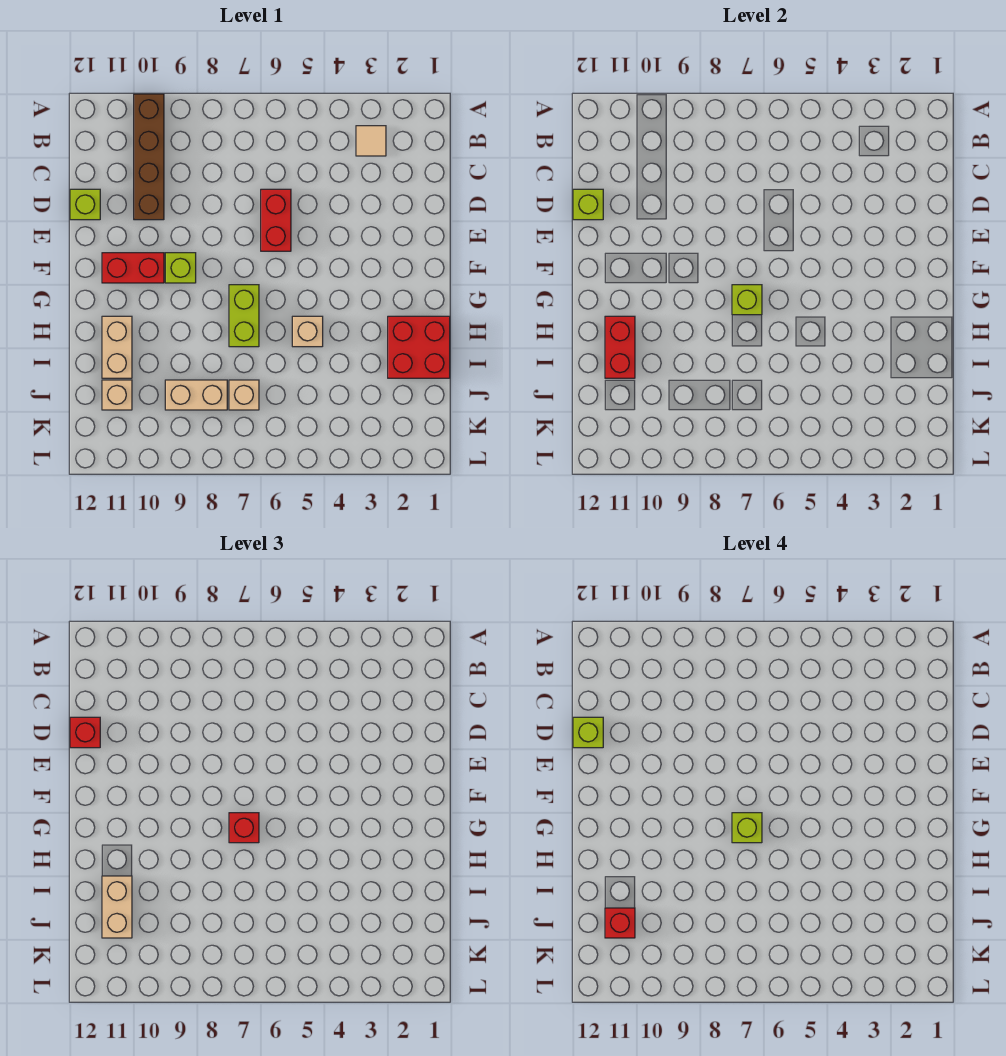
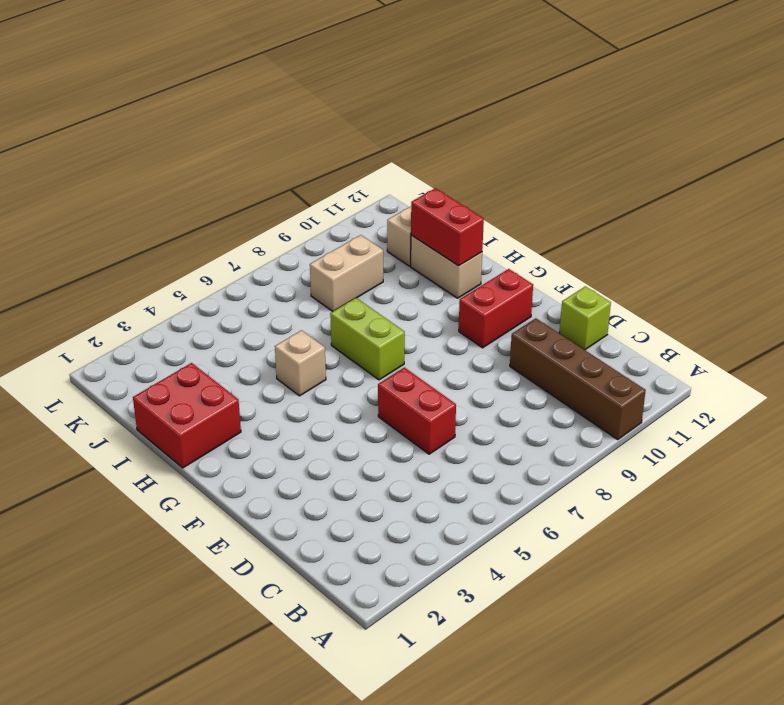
none -> tan tile B3 level 1
none -> lime brick F9 level 1
none -> tan brick J7 level 1

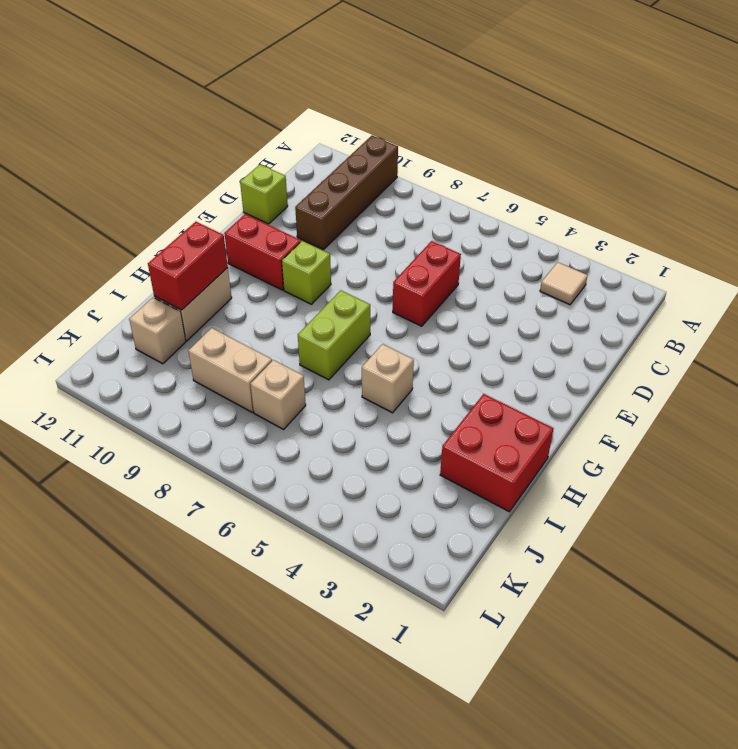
none -> lime brick D12 level 2
none -> lime brick G7 level 2
none -> red brick D12 level 3

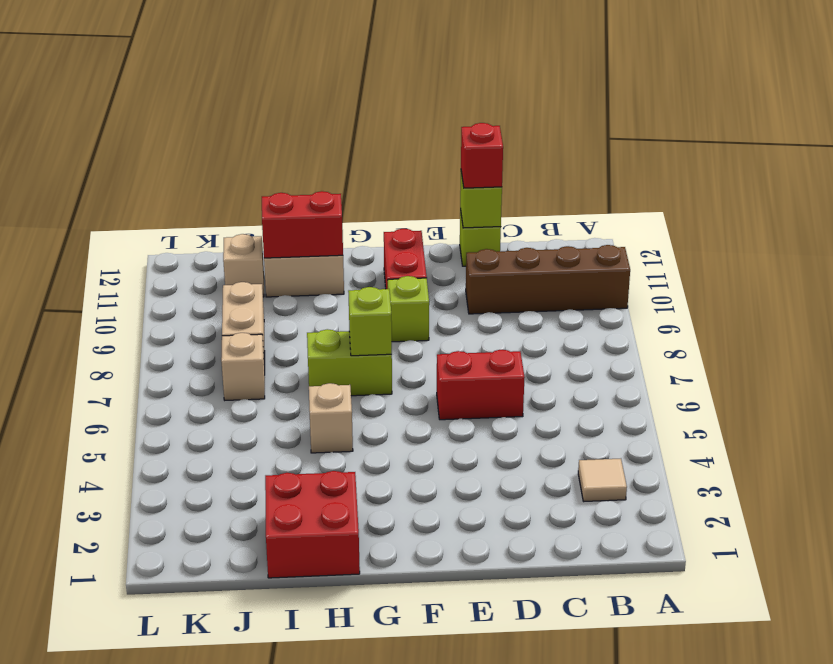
none -> red brick G7 level 3
none -> tan brick I11:J11 level 3
none -> lime brick D12 level 4

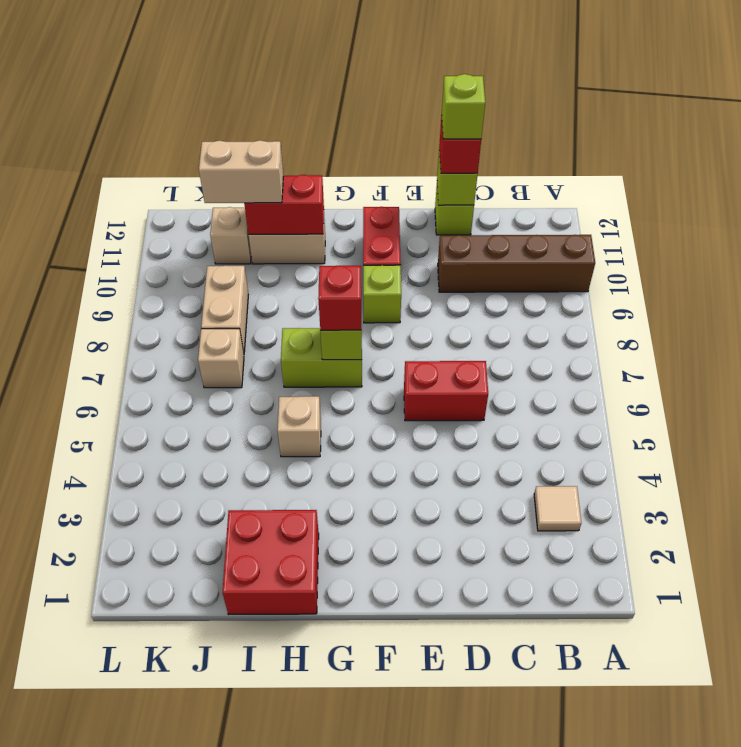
none -> lime brick G7 level 4
none -> red brick J11 level 4

